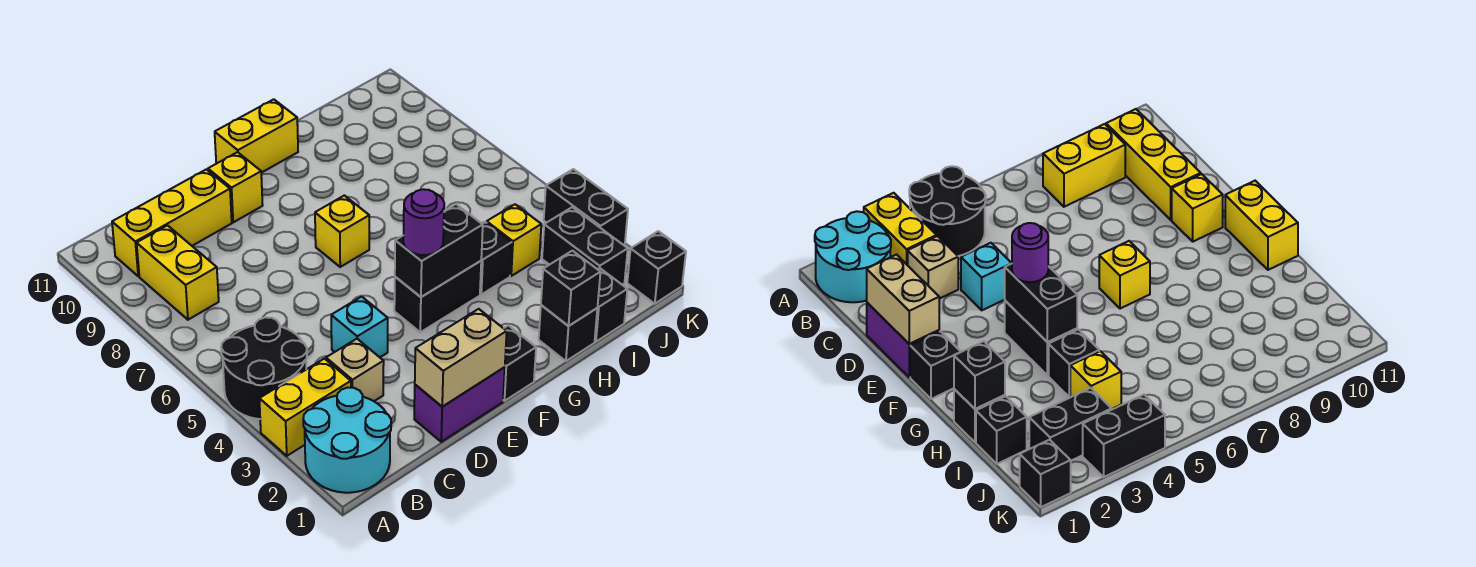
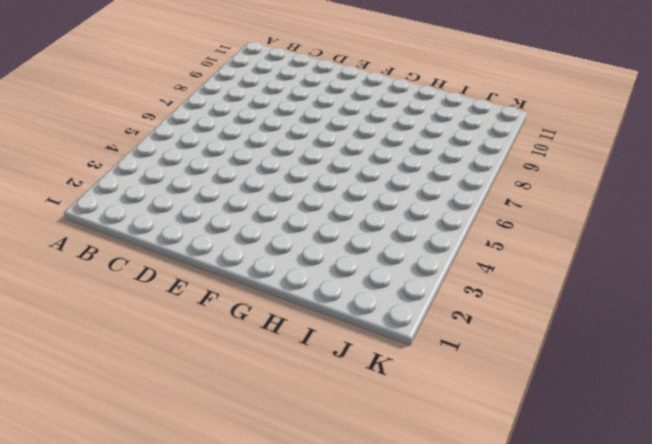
none -> cyan round brick A1:B2 level 1
none -> yellow brick A3:B3 level 1
none -> black round brick A4:B5 level 1

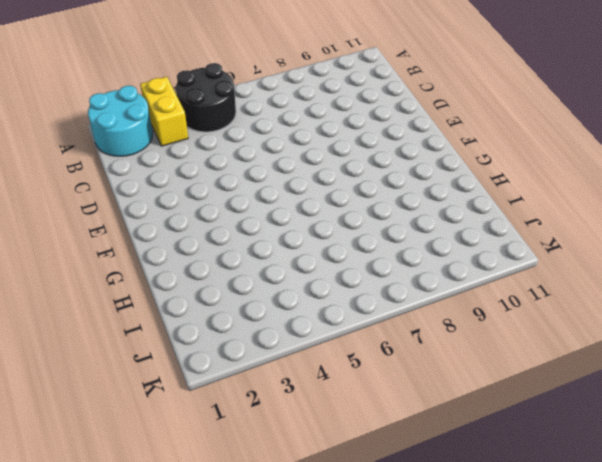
none -> yellow brick B8:B9 level 1
none -> yellow brick B10:D10 level 1
none -> tan brick C3 level 1

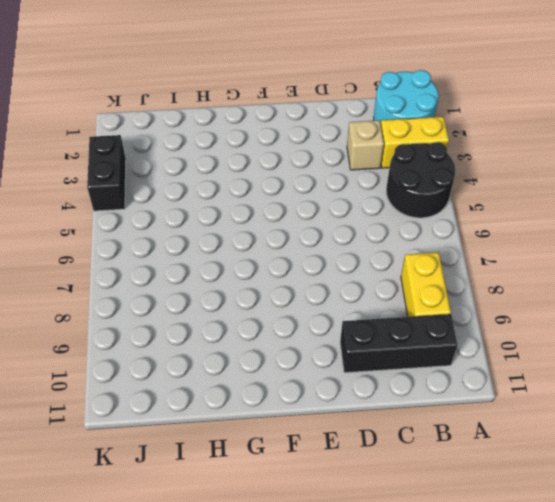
black brick B10:D10 level 1 -> yellow brick B10:D10 level 1
none -> purple brick D1:E1 level 1
none -> cyan brick D4 level 1
none -> yellow brick E10 level 1

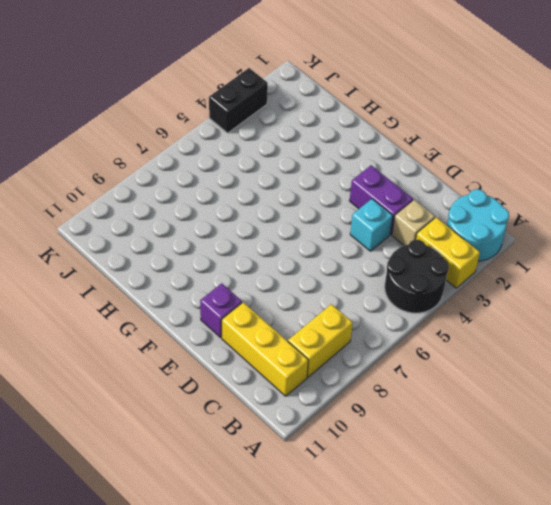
purple brick D3:E3 level 1 -> purple brick D1:E1 level 1
purple brick E10 level 1 -> yellow brick E10 level 1
none -> black brick F1 level 1
none -> black brick F4:G4 level 1
none -> yellow brick F7 level 1

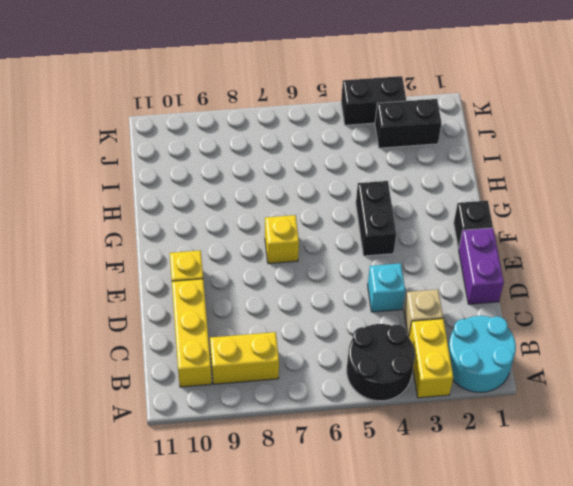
none -> yellow brick F11:G11 level 1
none -> black brick H1 level 1
none -> black brick H4 level 1

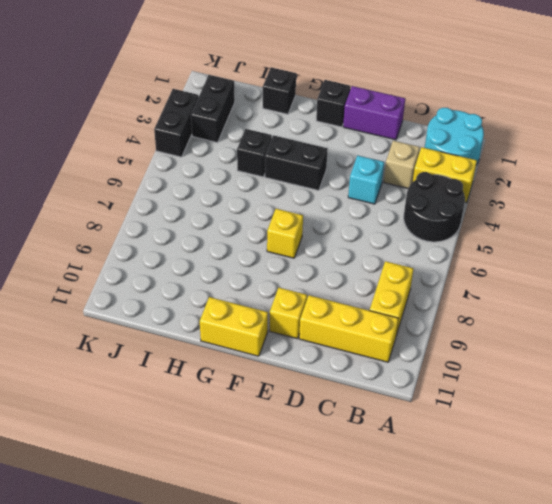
none -> black brick I1 level 1
none -> yellow brick I4 level 1
none -> black brick K1 level 1

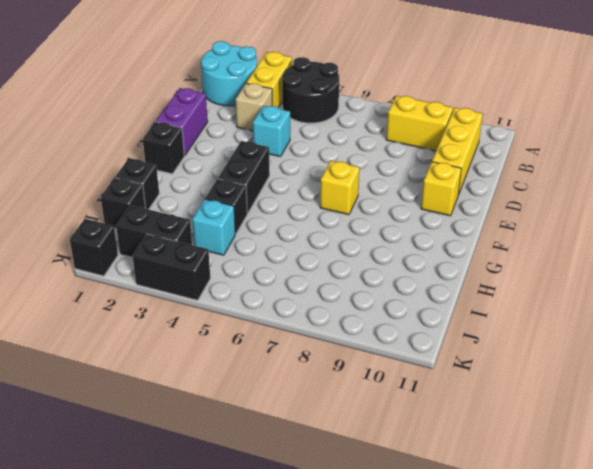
cyan brick I4 level 1 -> yellow brick I4 level 1
none -> yellow brick F11:G11 level 1
none -> tan brick D1:E1 level 2
none -> black brick F4:G4 level 2

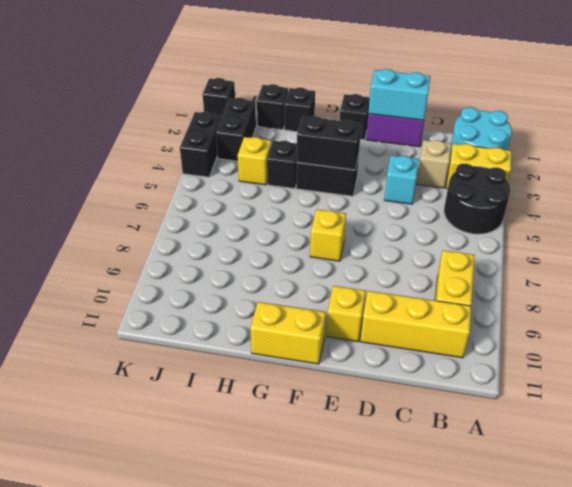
cyan brick D1:E1 level 2 -> tan brick D1:E1 level 2
none -> black brick H1 level 2
none -> purple round brick F4 level 3

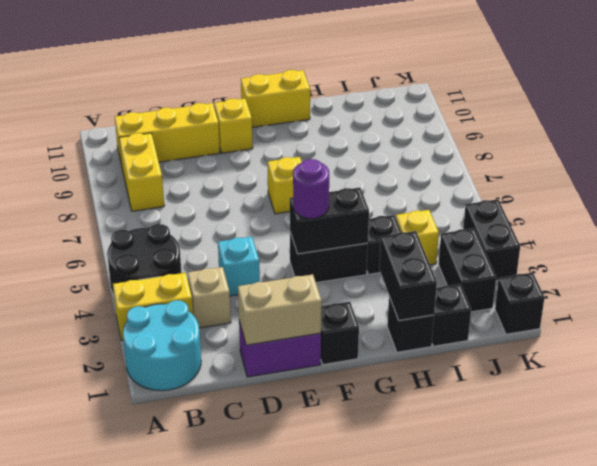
black brick H1:H2 level 2 -> black brick H1 level 2

